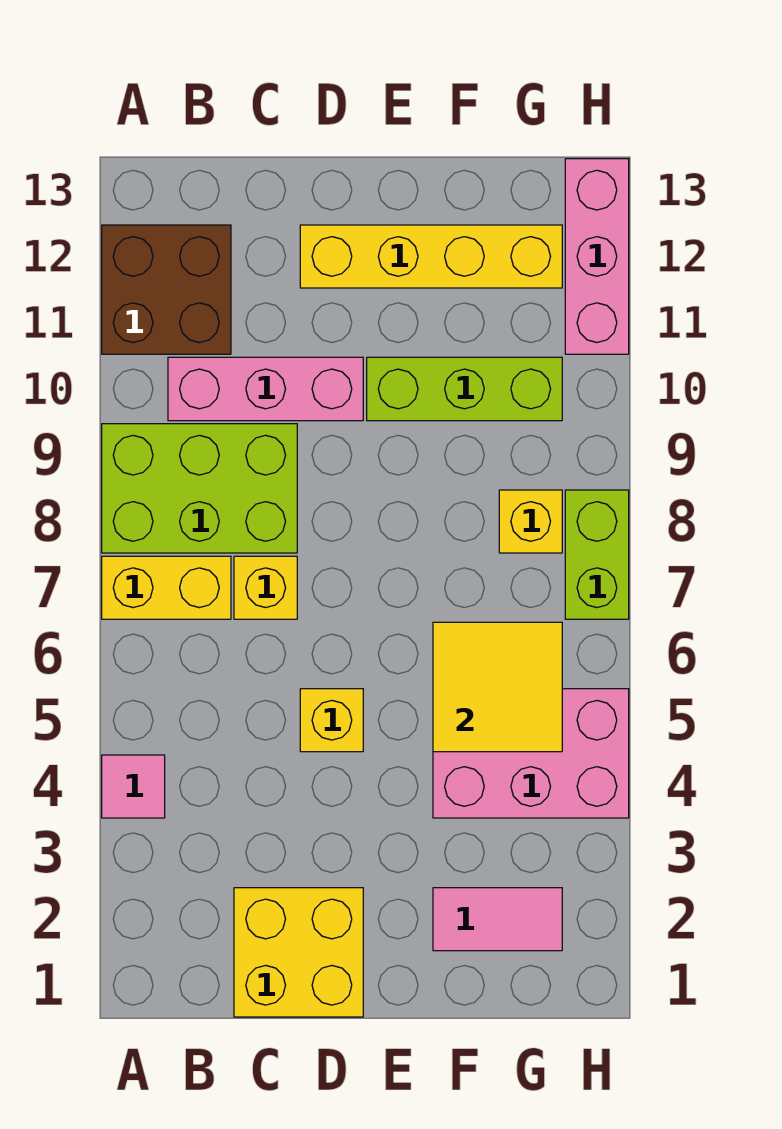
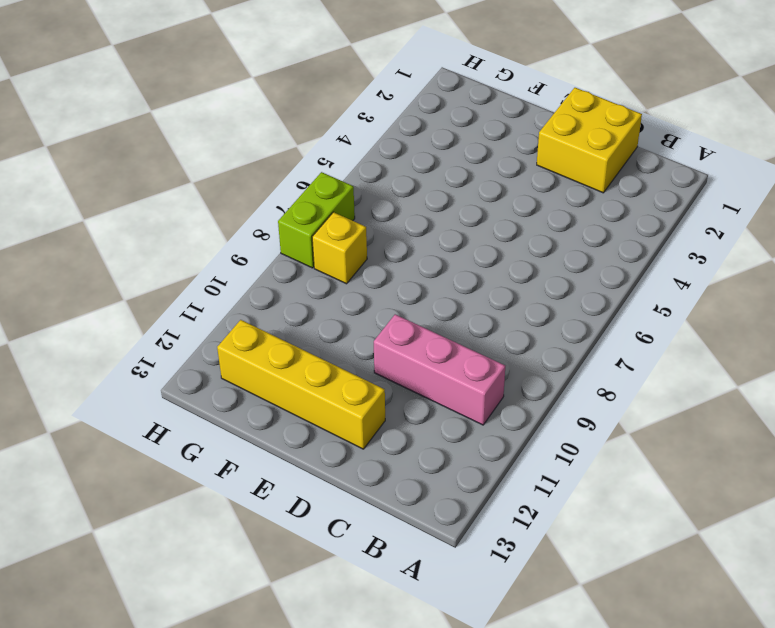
none -> pink tile A4 level 1
none -> yellow brick A7:B7 level 1
none -> lime brick A8:C9 level 1

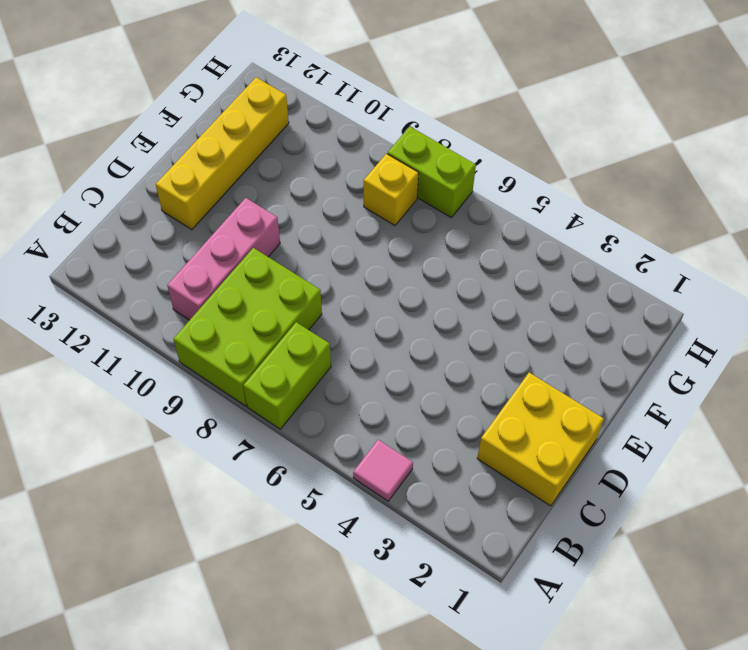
lime brick A7:B7 level 1 -> yellow brick A7:B7 level 1
none -> brown brick A11:B12 level 1
none -> yellow brick C7 level 1
none -> yellow brick D5 level 1

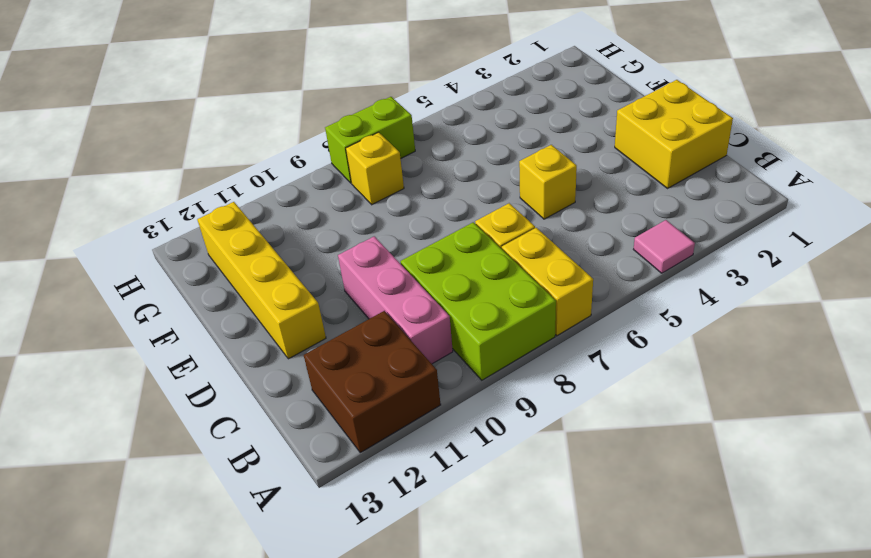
none -> lime brick E10:G10 level 1
none -> pink tile F2:G2 level 1
none -> pink brick F4:H5 level 1

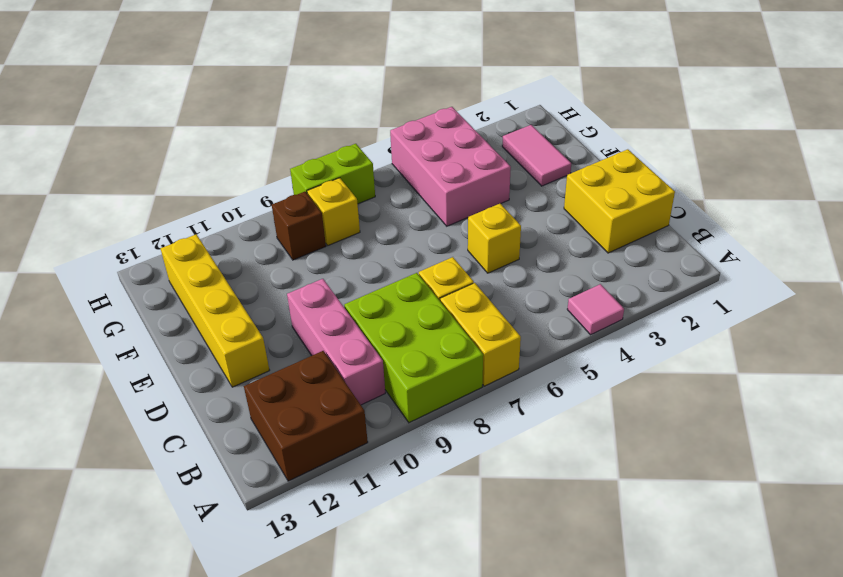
brown brick G9 level 1 -> none
none -> lime brick E10:G10 level 1
none -> pink brick H11:H13 level 1
none -> yellow tile F5:G6 level 2

